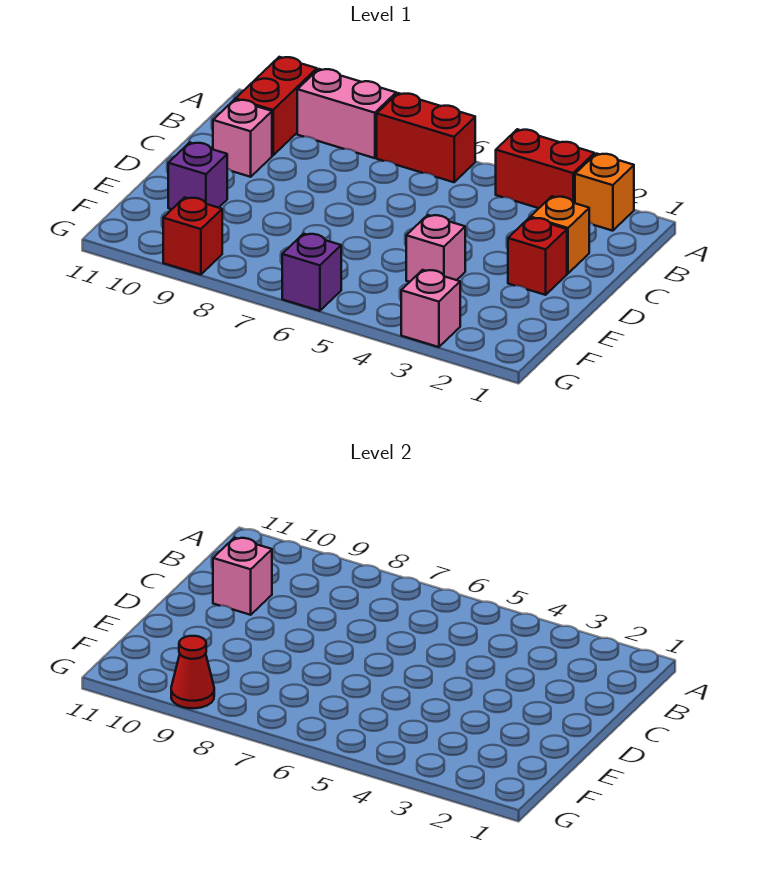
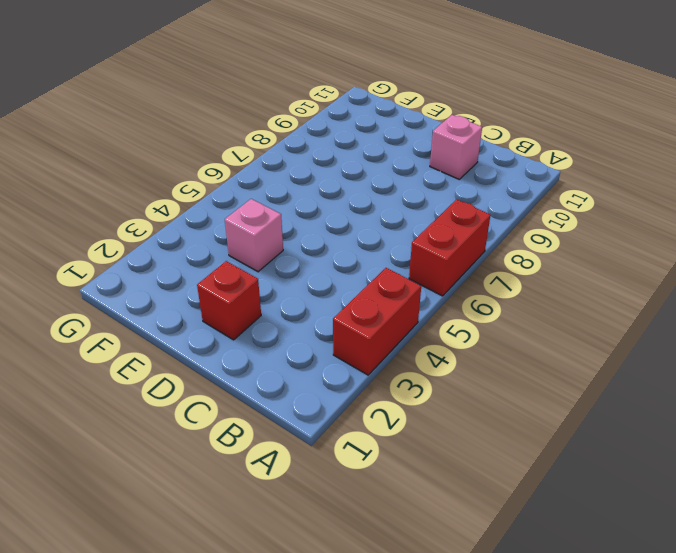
none -> orange brick A2 level 1
none -> pink brick A8:A9 level 1
none -> red brick A10:B10 level 1

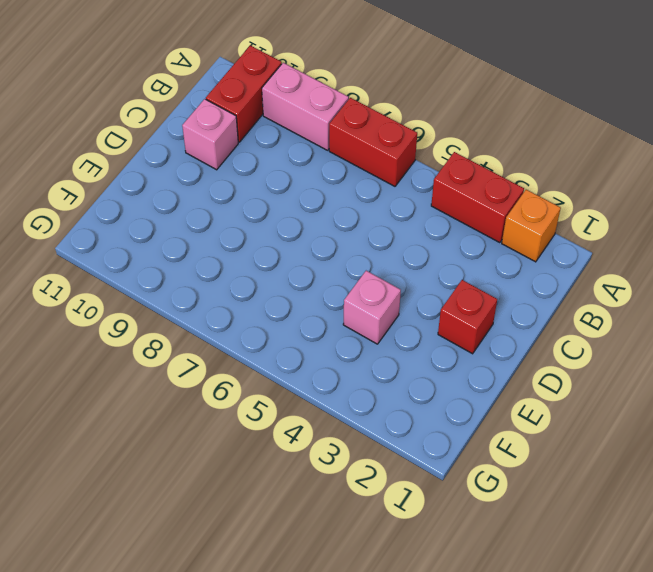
none -> orange brick C2 level 1
none -> purple brick E10 level 1
none -> pink brick G3 level 1

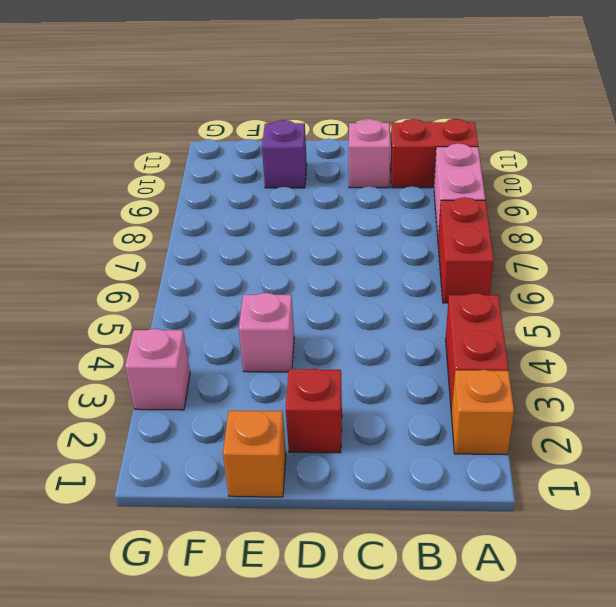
orange brick E1 level 1 -> orange brick C2 level 1
none -> purple brick G6 level 1
none -> red brick G9 level 1
none -> pink brick C10 level 2

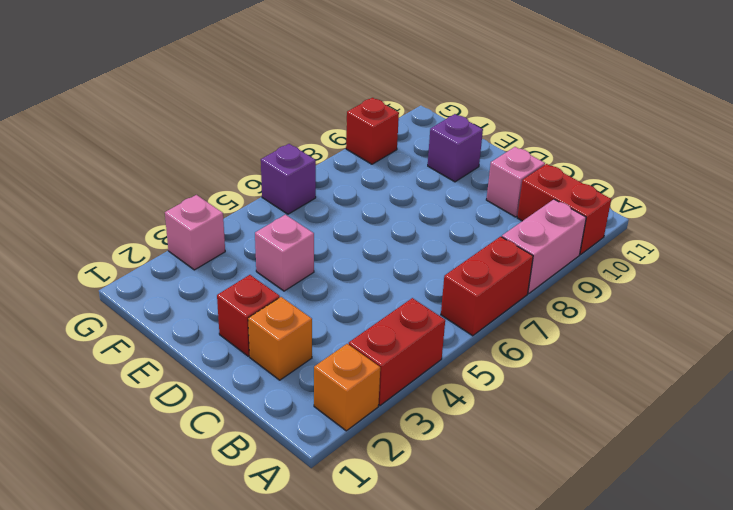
none -> pink brick C10 level 2
none -> red cone G9 level 2

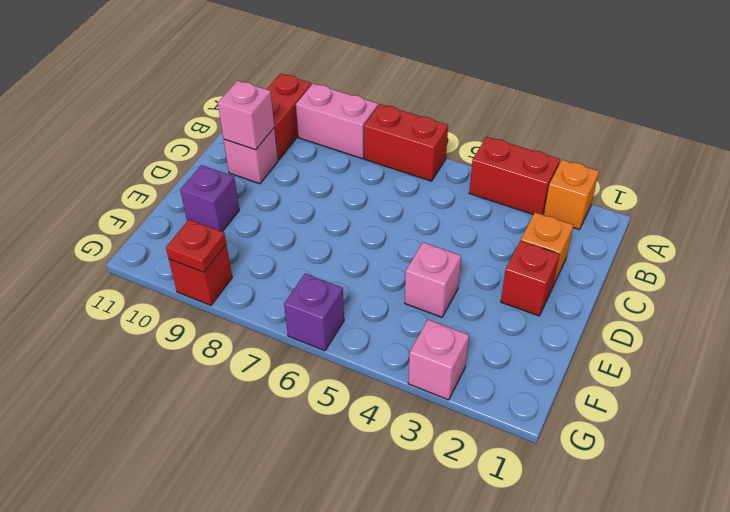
red plate G9 level 2 -> red cone G9 level 2

